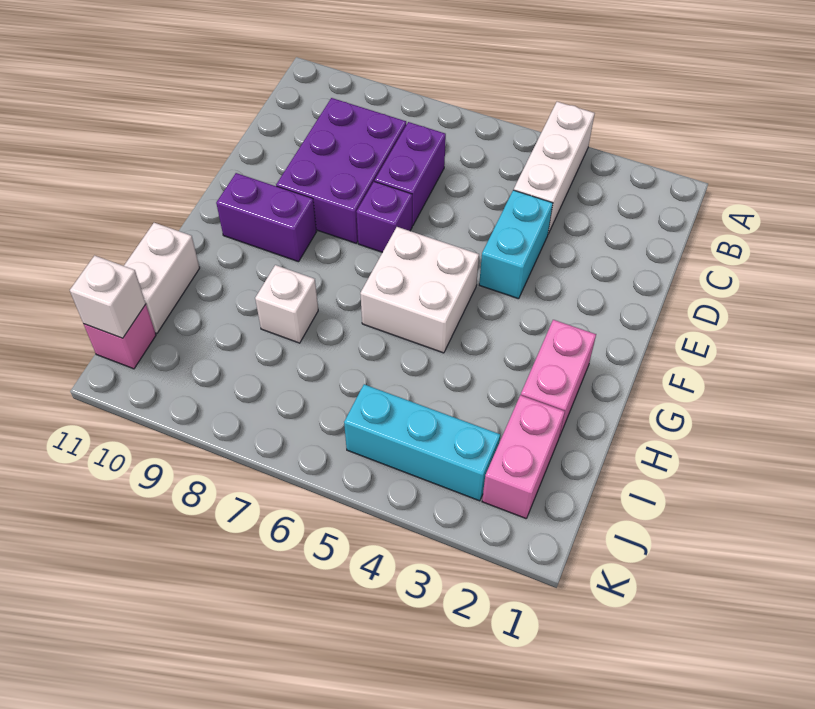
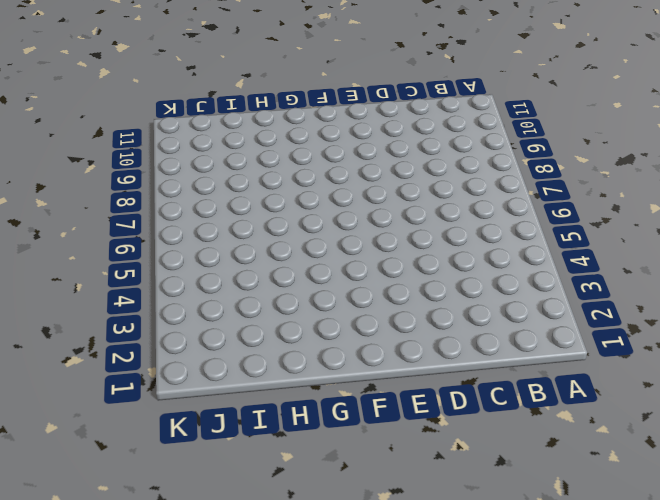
none -> white brick A4:C4 level 1
none -> purple brick C7:D7 level 1
none -> purple brick C8:E9 level 1

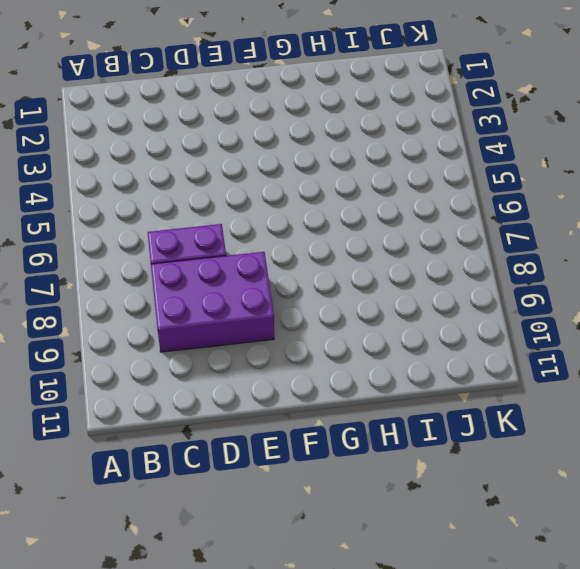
none -> white brick A4:C4 level 1
none -> cyan brick D4:E4 level 1
none -> purple brick E7 level 1

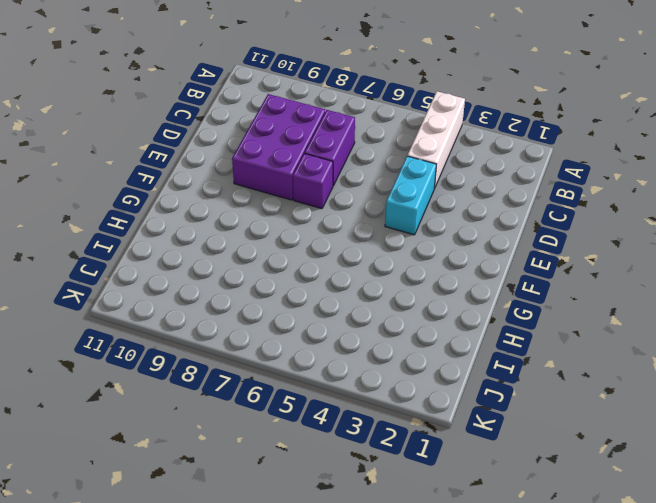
none -> white brick F5:G6 level 1
none -> purple brick F9:F10 level 1
none -> pink brick G2:H2 level 1

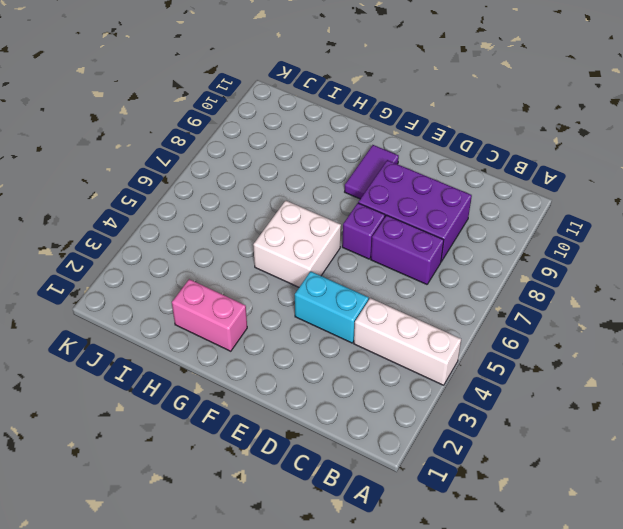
purple tile F9:F10 level 1 -> purple brick F9:F10 level 1
none -> white brick H8 level 1
none -> white brick H11:I11 level 1
none -> pink brick I2:J2 level 1

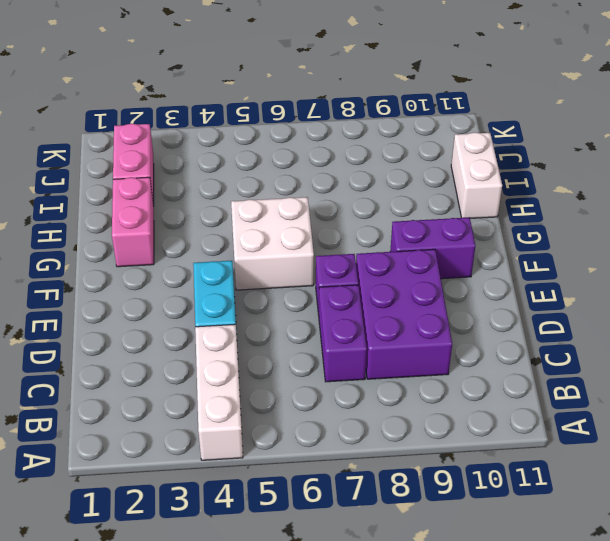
none -> white brick H8 level 1
none -> cyan brick J3:J5 level 1
none -> pink brick J11 level 1

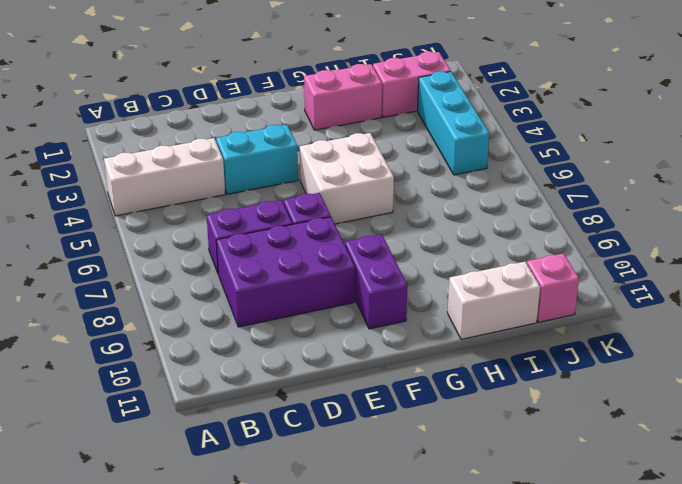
none -> white brick H8 level 1
none -> white brick J11 level 2

